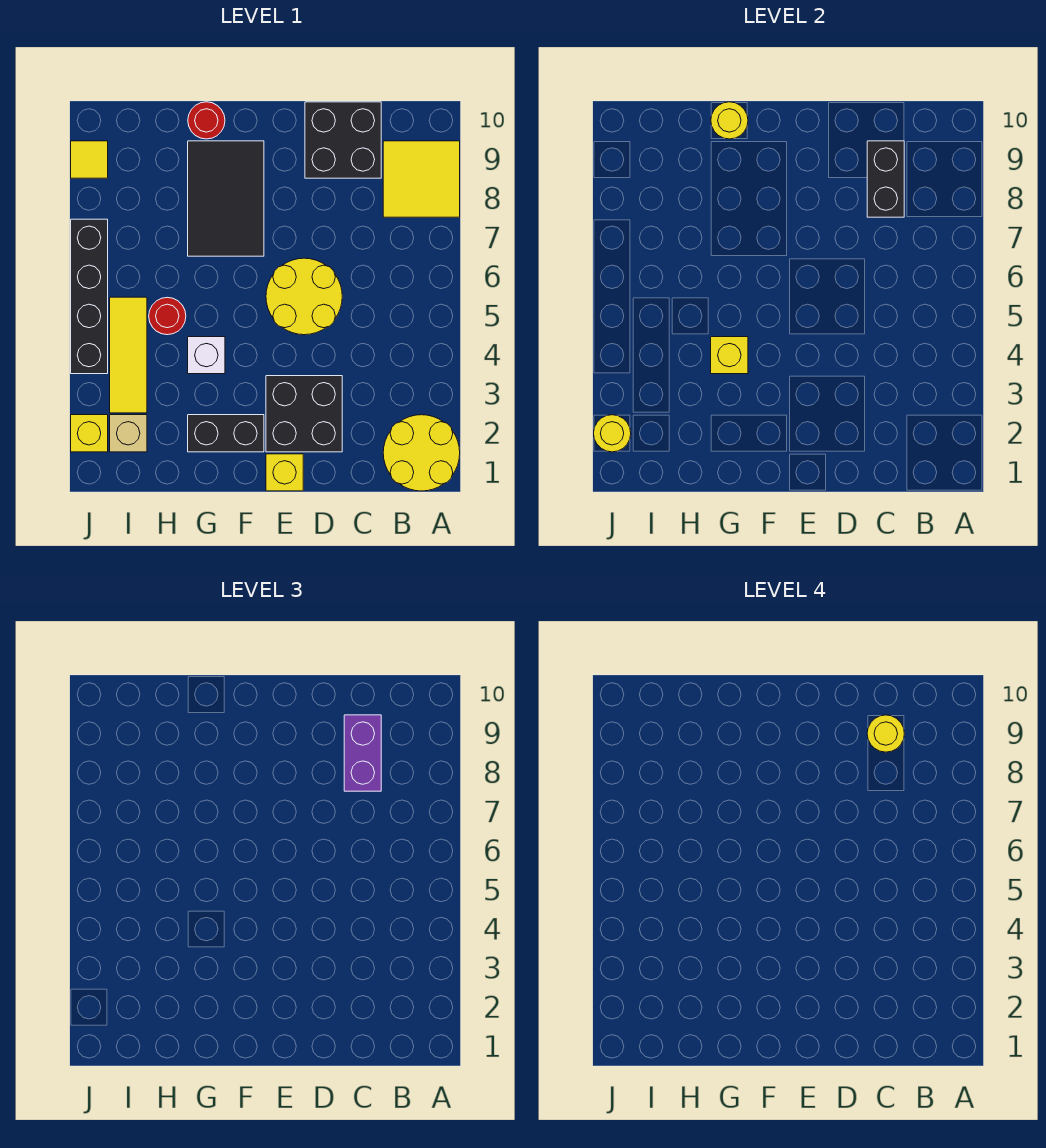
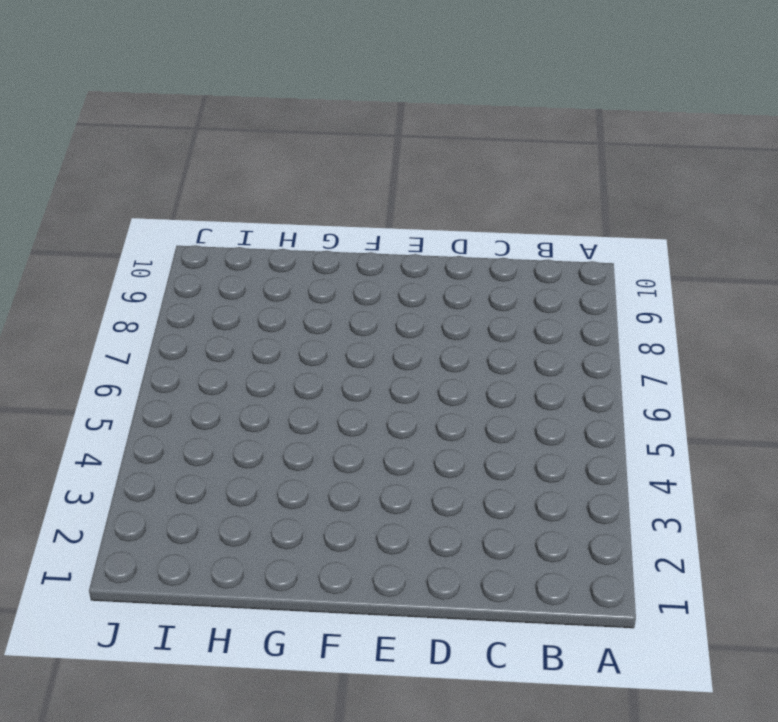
none -> yellow round brick A1:B2 level 1
none -> yellow tile A8:B9 level 1
none -> black brick C9:D10 level 1

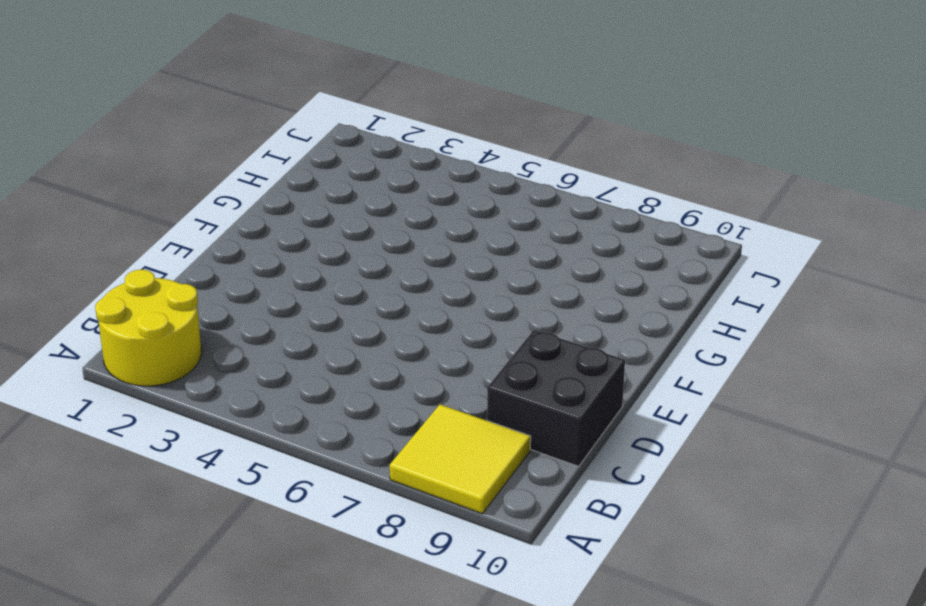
none -> black brick D2:E3 level 1
none -> yellow round brick D5:E6 level 1
none -> yellow brick E1 level 1

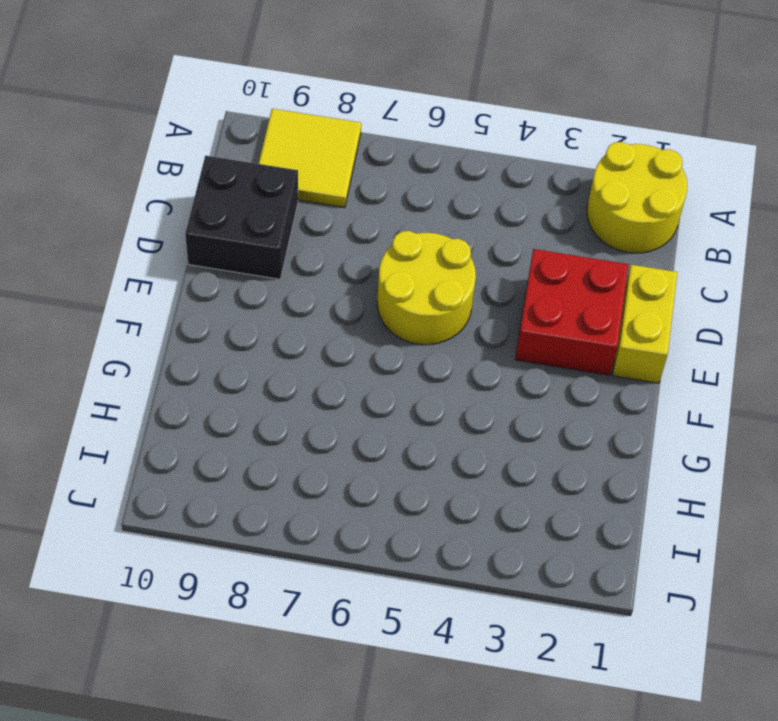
yellow brick D1:E1 level 1 -> yellow brick E1 level 1
red brick D2:E3 level 1 -> black brick D2:E3 level 1
none -> black brick F2:G2 level 1
none -> black tile F7:G9 level 1
none -> white brick G4 level 1

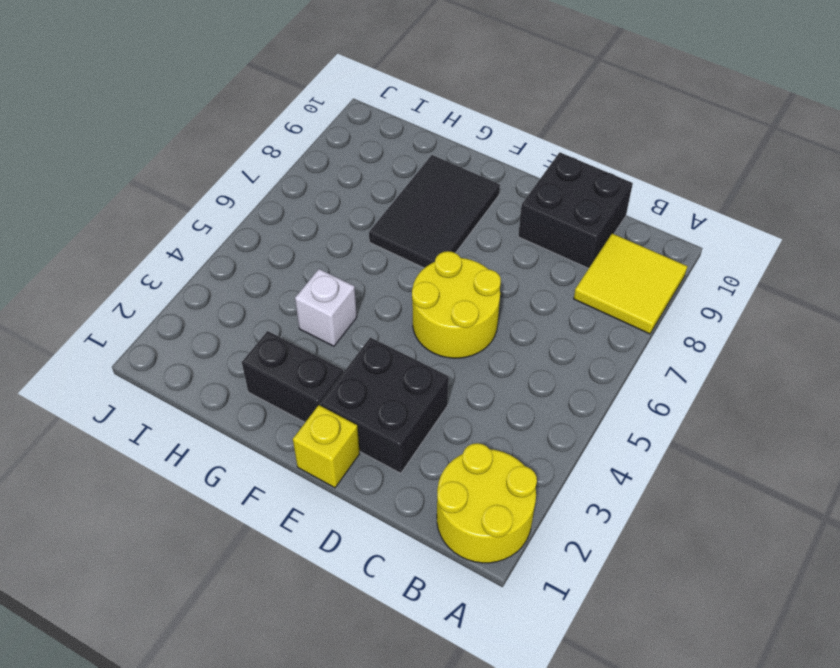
none -> red round brick G10 level 1
none -> red round brick H5 level 1
none -> tan brick I2 level 1

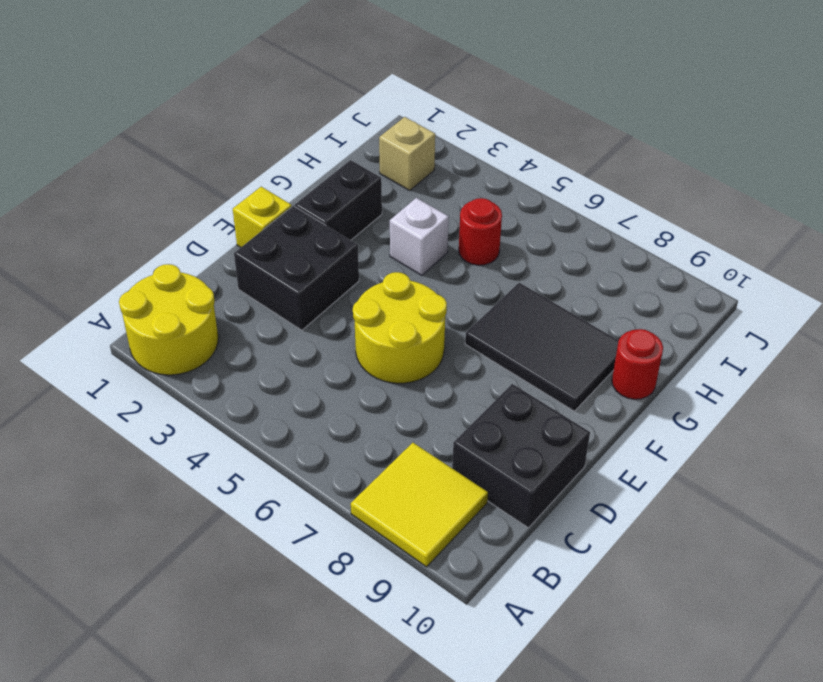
none -> yellow tile I3:I5 level 1
none -> yellow brick J2 level 1
none -> black brick J4:J7 level 1

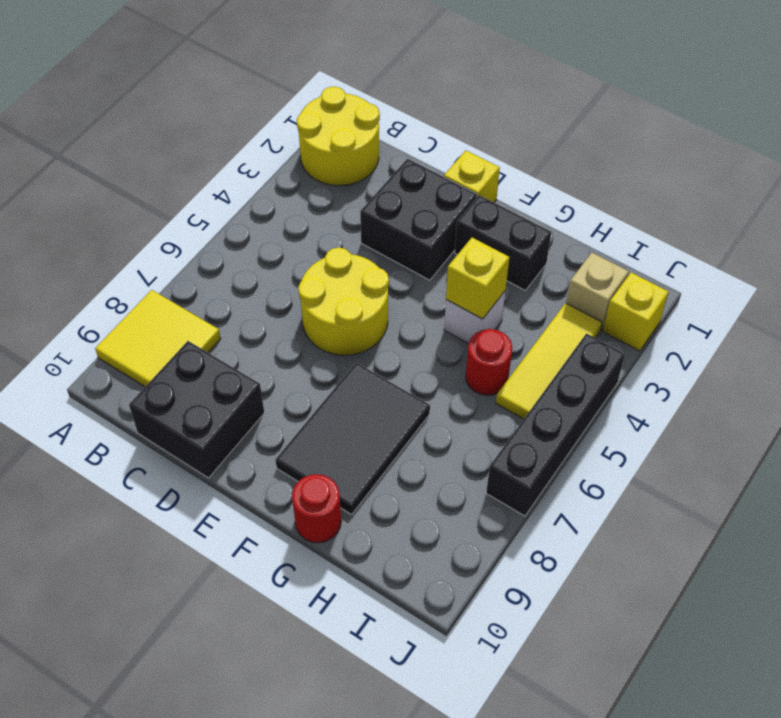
none -> yellow tile J9 level 1
none -> black brick C8:C9 level 2
none -> yellow round brick G10 level 2

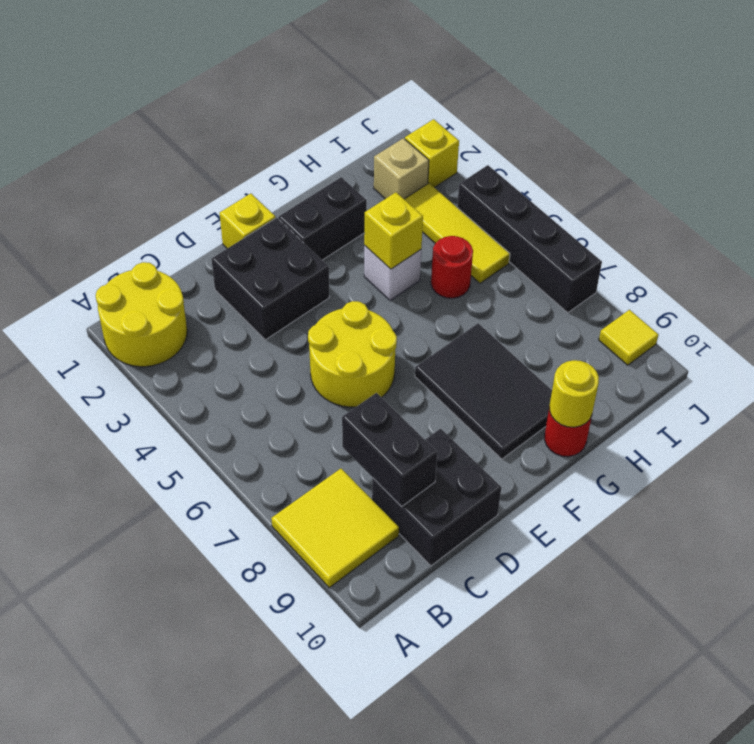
none -> yellow round brick J2 level 2
none -> purple brick C8:C9 level 3
none -> yellow round brick C9 level 4

